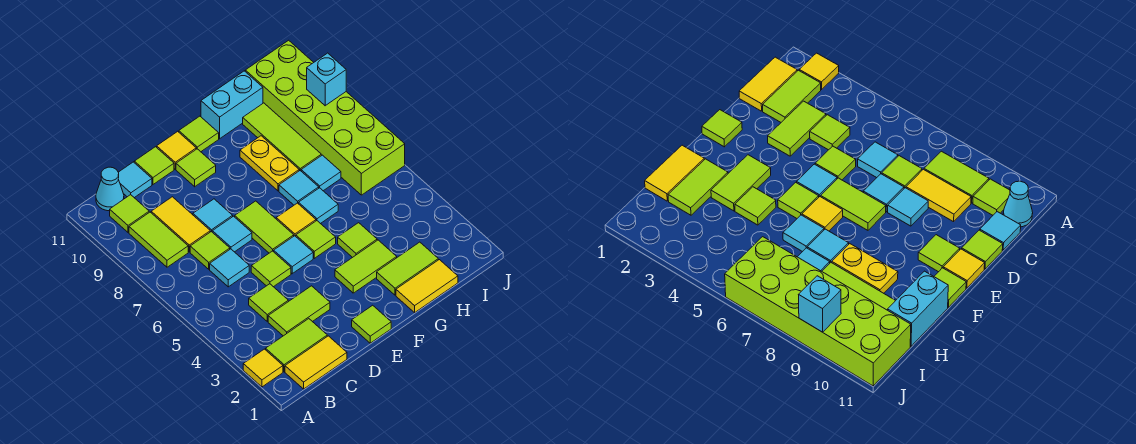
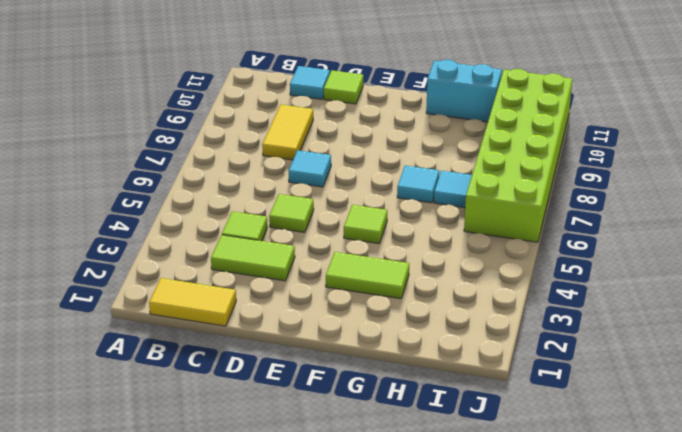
none -> yellow tile A2 level 1
none -> lime tile B2:C2 level 1
none -> lime tile B8:B9 level 1
none -> lime tile B10 level 1

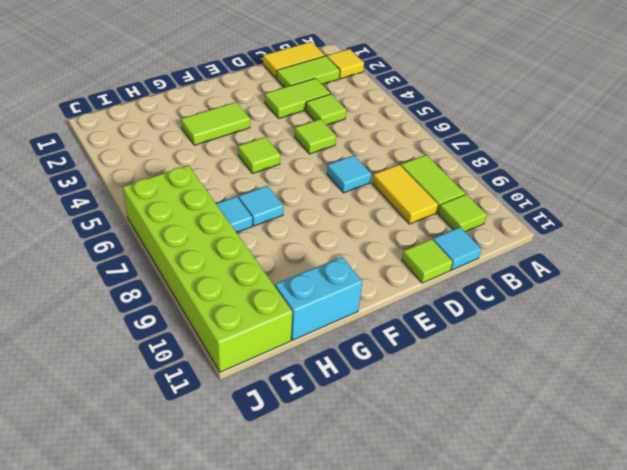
none -> cyan cone B11 level 1
none -> cyan tile C6 level 1
none -> lime tile C7 level 1
none -> cyan tile D8 level 1

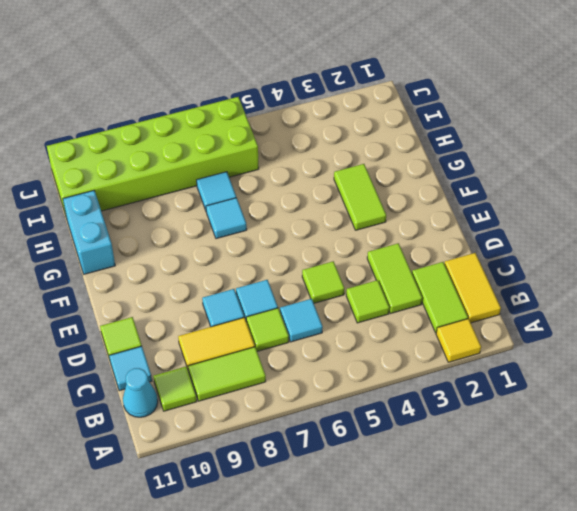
none -> lime tile E1 level 1
none -> cyan tile E5 level 1
none -> lime tile E6:E7 level 1
none -> lime tile E10 level 1

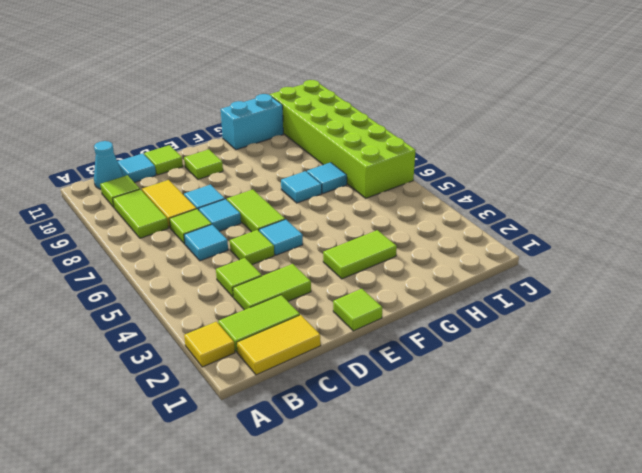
none -> yellow tile E11 level 1
none -> lime tile F5 level 1
none -> yellow tile F6 level 1
none -> lime tile F11 level 1

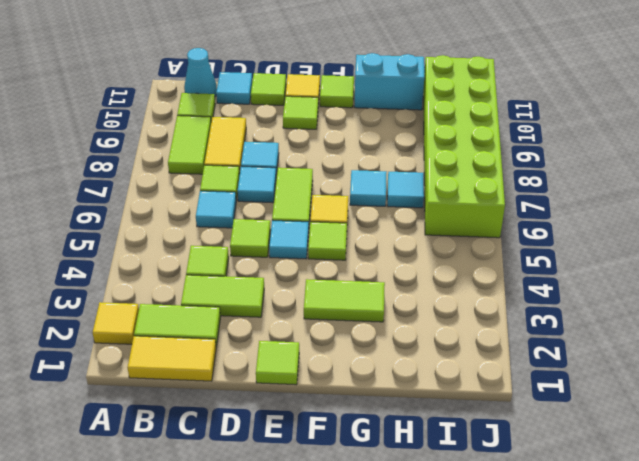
none -> yellow tile G1:H1 level 1
none -> lime tile G2:H2 level 1
none -> lime tile G4 level 1
none -> cyan tile G6 level 1

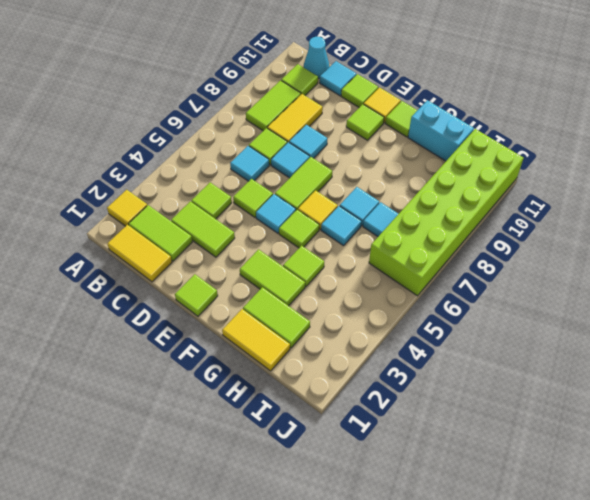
none -> yellow plate G8:G9 level 1
none -> lime tile H8:H10 level 1
none -> cyan brick J9 level 2

